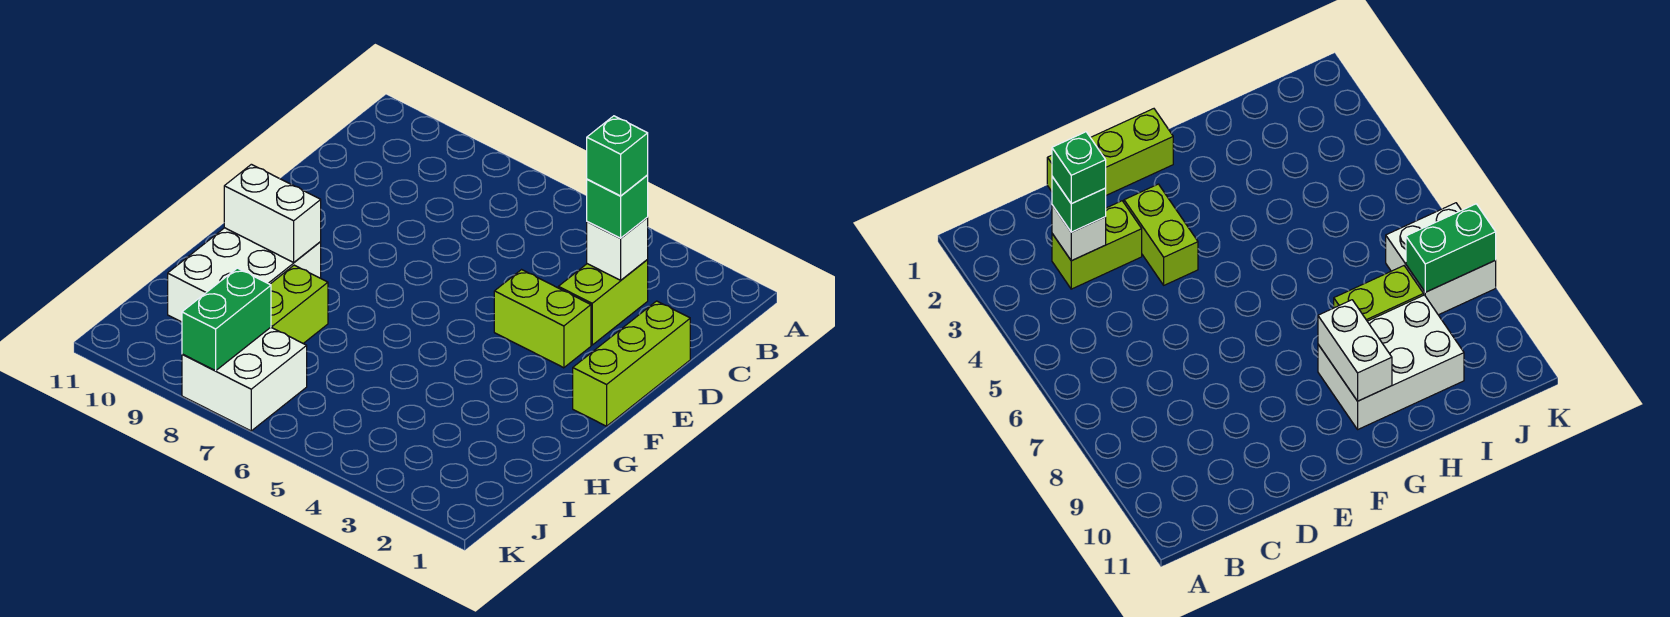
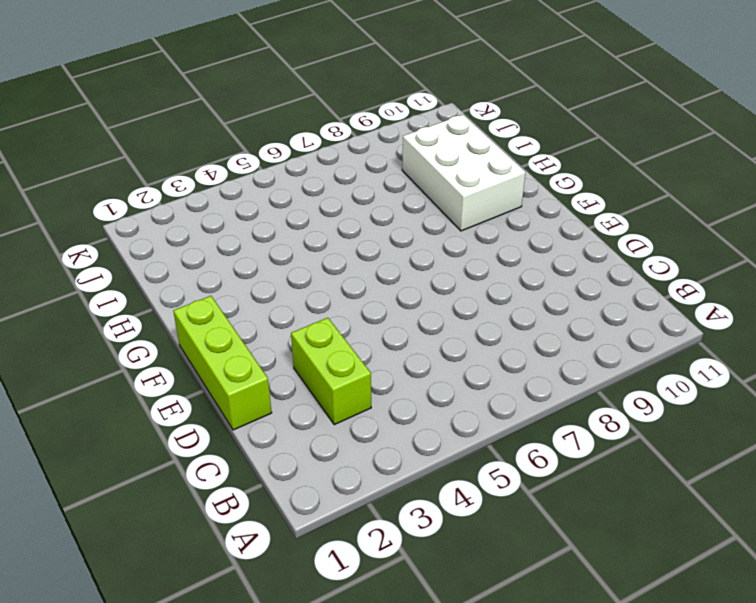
none -> lime brick E3:E4 level 1
none -> lime brick H8:I8 level 1

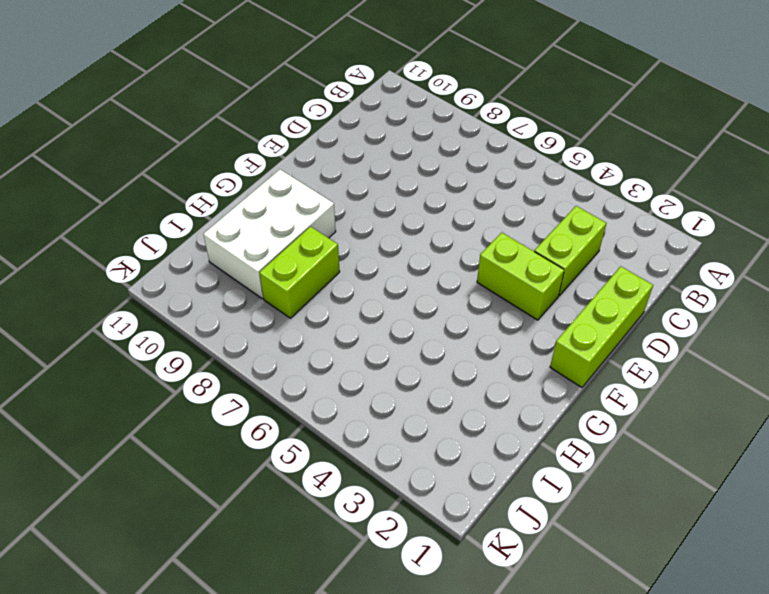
none -> white brick J7:K8 level 1
none -> white brick C3 level 2

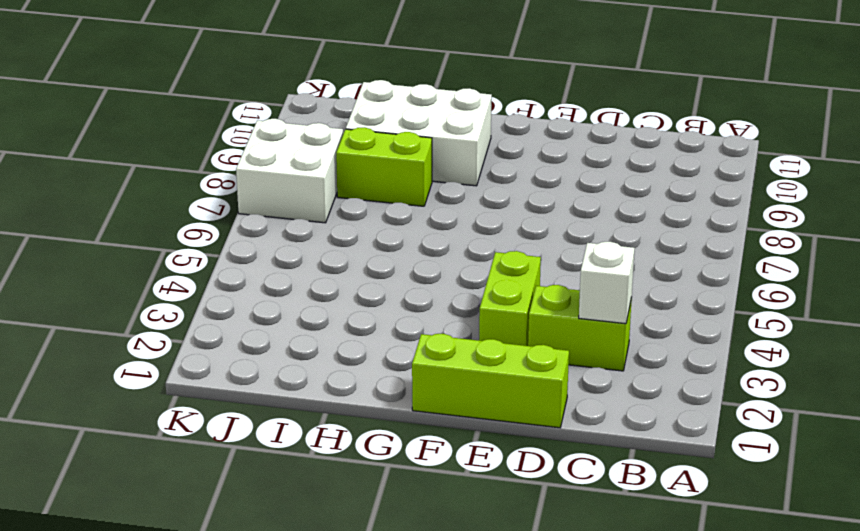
none -> white brick G9:G10 level 2
none -> green brick J8:K8 level 2

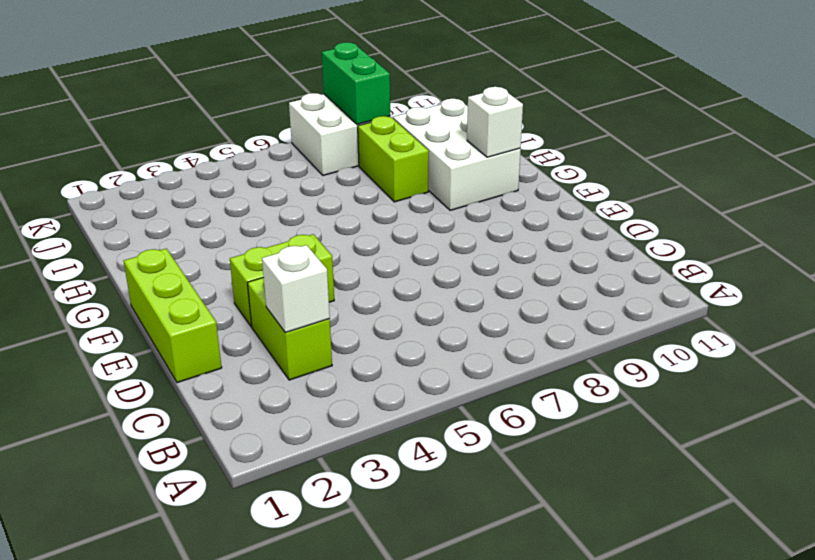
white brick G10 level 2 -> white brick G9:G10 level 2
none -> green brick C3 level 3
none -> green brick C3 level 4

